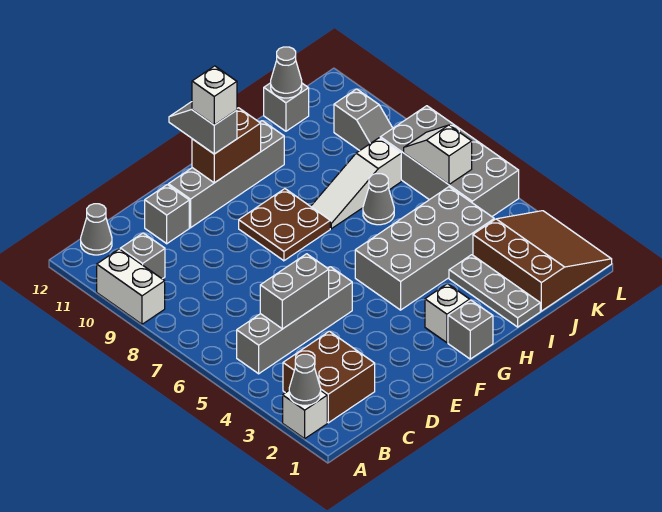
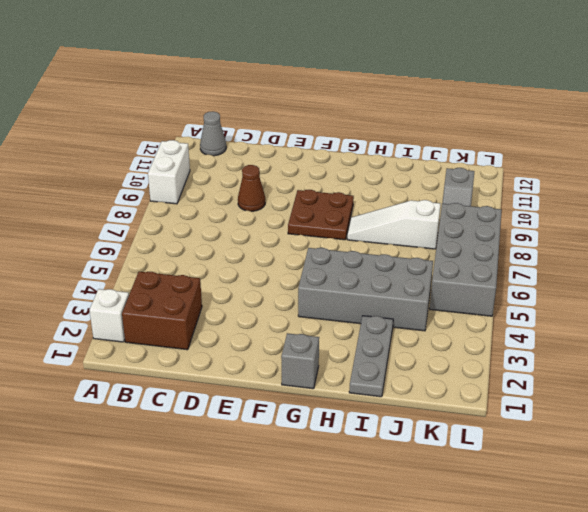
brown cone D9 level 1 -> none
none -> grey brick B5:E5 level 1
none -> grey brick B10 level 1
none -> grey brick D11 level 1

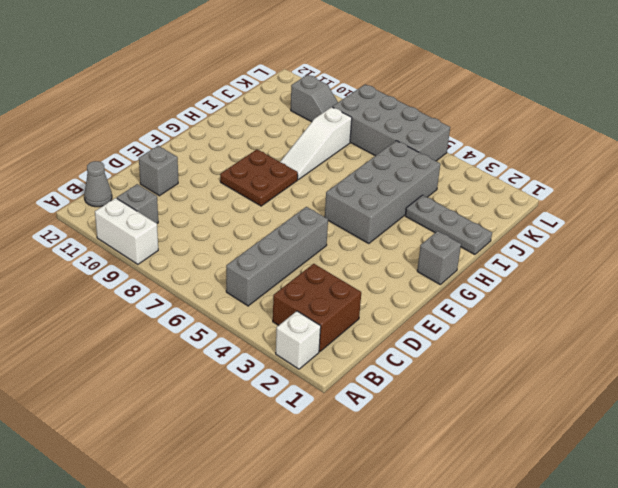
none -> grey brick E11:H11 level 1
none -> white brick G2 level 1
none -> grey cone I7 level 1

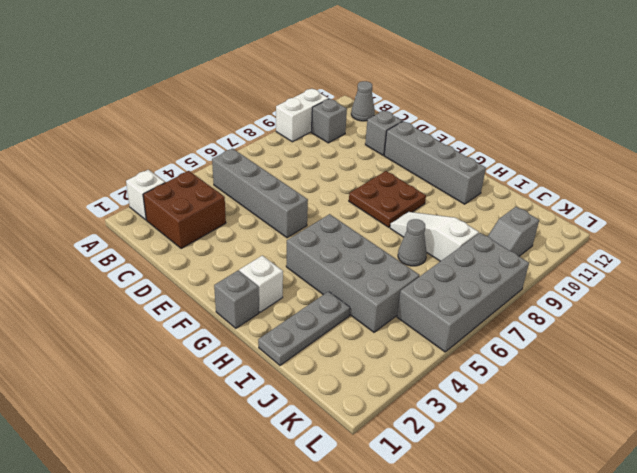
none -> brown slope J1:L3 level 1 top J
none -> grey brick J12 level 1
none -> grey cone A2 level 2

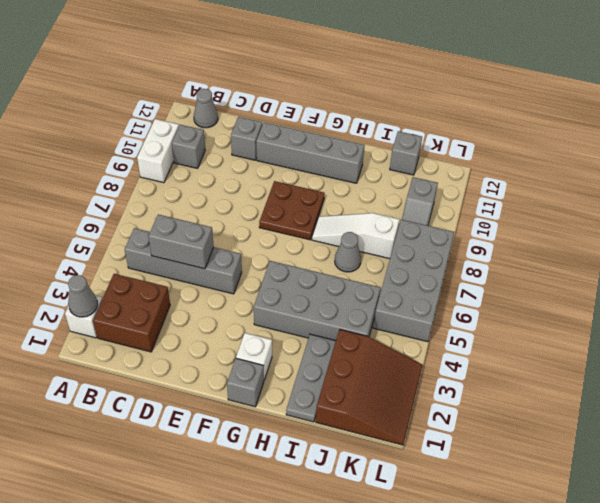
none -> brown brick F11:G11 level 2
none -> grey cone J12 level 2
none -> white slope K6:K7 level 2 top 6

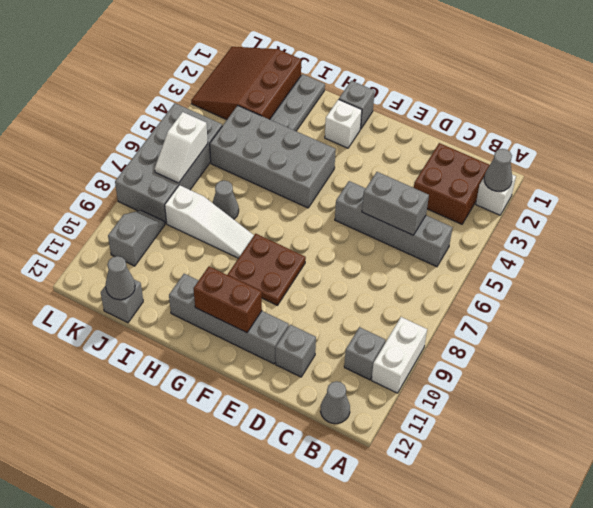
none -> grey slope F11:F12 level 3 top 11
none -> white brick F11 level 4

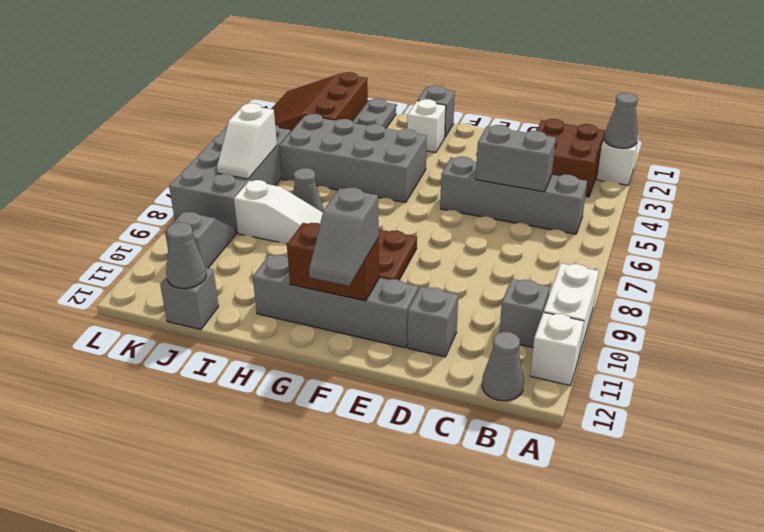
white brick A11 level 1 -> white brick F11 level 4

